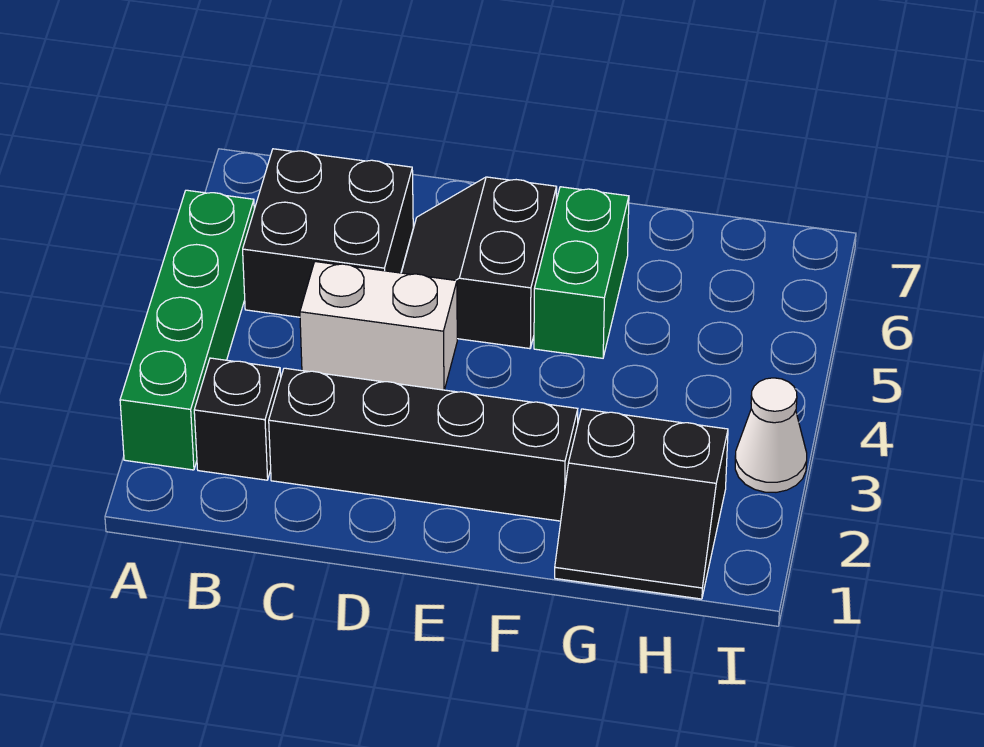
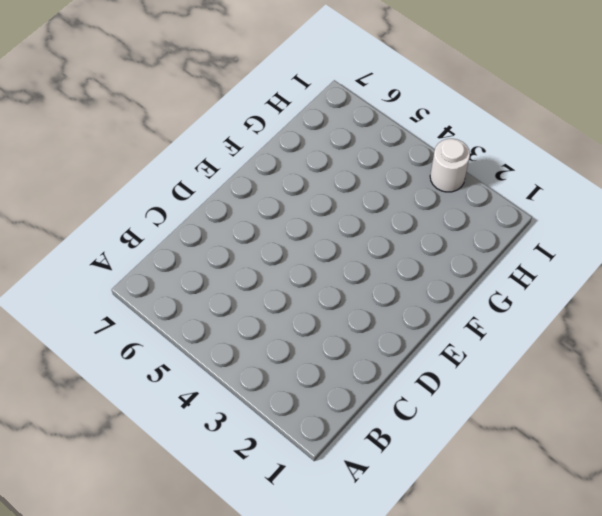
white round brick I3 level 1 -> white cone I3 level 1
none -> green brick A2:A5 level 1
none -> black brick B2 level 1

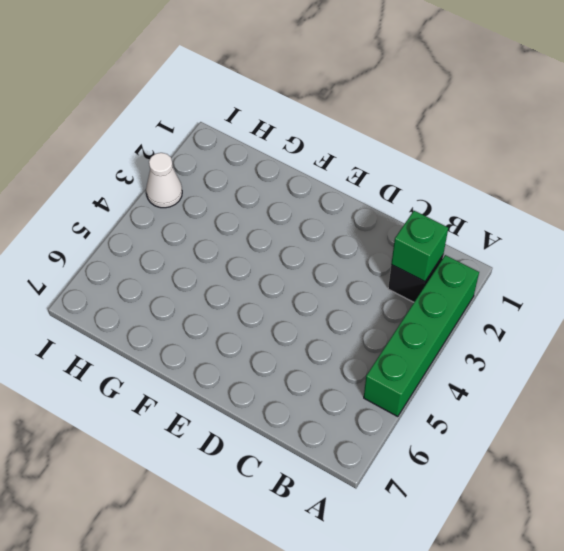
green brick B2 level 2 -> none
none -> black brick B5:C6 level 1
none -> black brick C2:F2 level 1

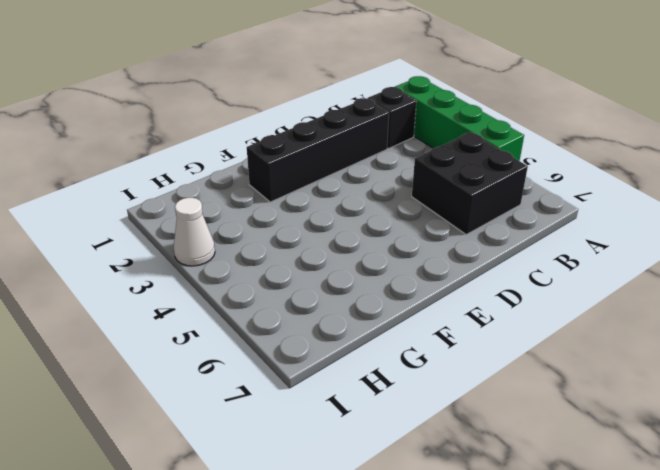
none -> white brick C4:D4 level 1
none -> black slope D5:E6 level 1 top E

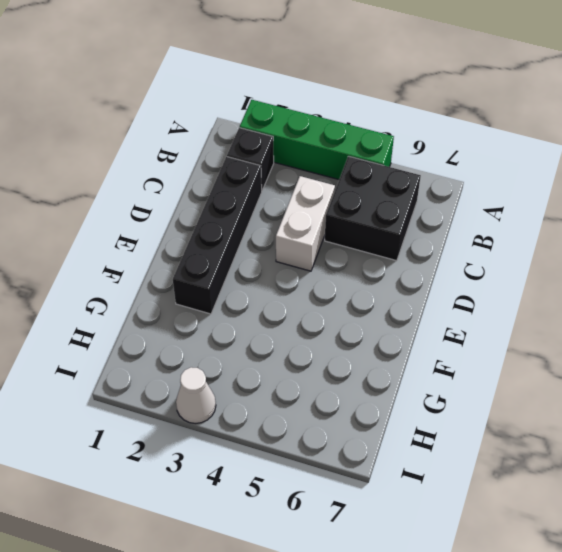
none -> black slope D5:E6 level 1 top E
none -> green brick F5:F6 level 1

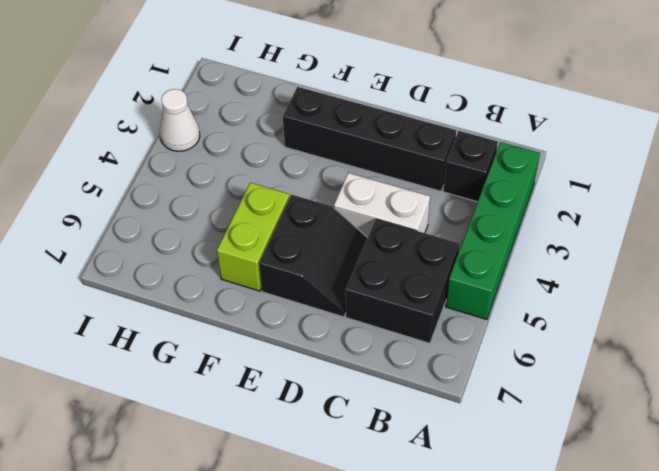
lime brick F5:F6 level 1 -> green brick F5:F6 level 1
none -> black slope G1:H2 level 1 top 2

